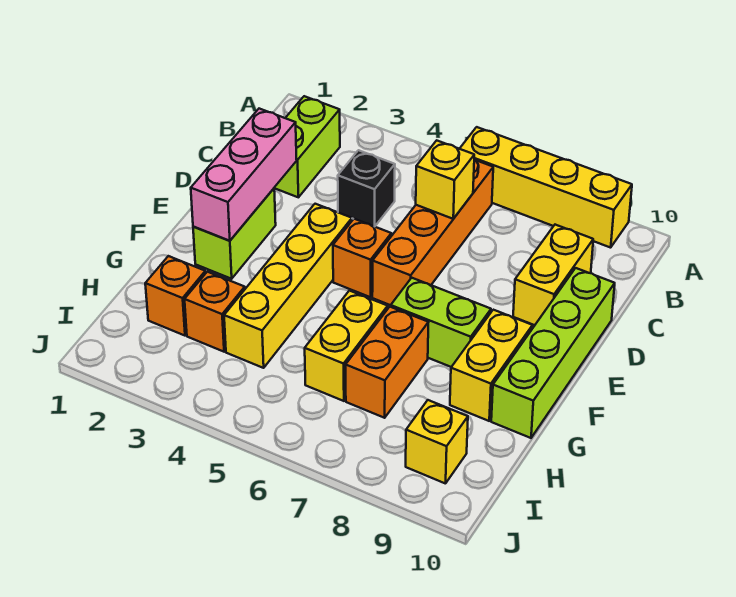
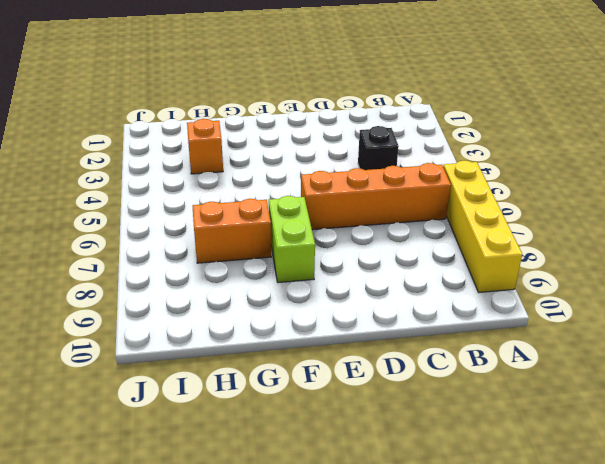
none -> lime brick B2:C2 level 1
none -> yellow brick C9:D9 level 1
none -> lime brick D10:G10 level 1

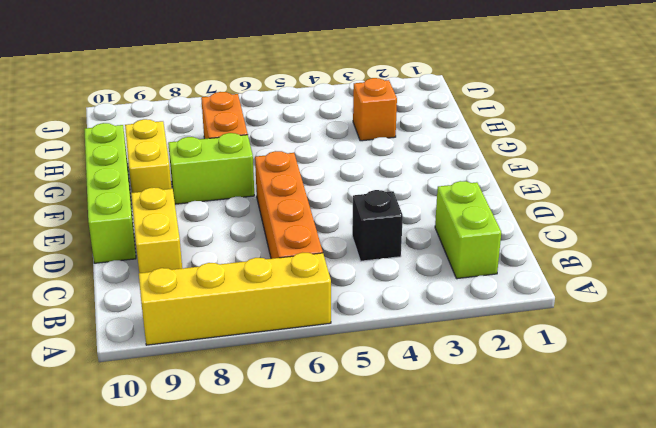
none -> lime brick E2:F2 level 1
none -> yellow brick E4:H4 level 1
none -> orange brick E5 level 1

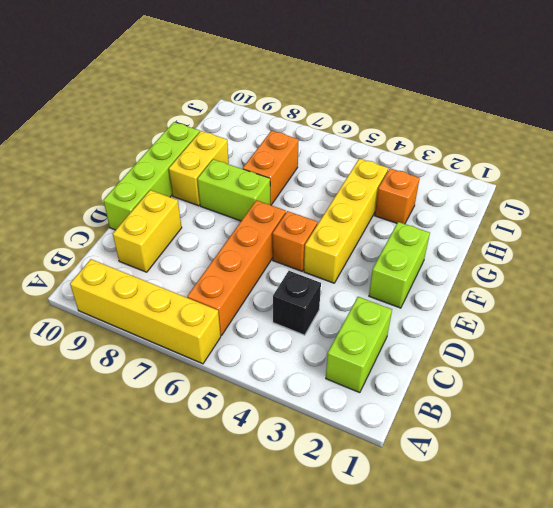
none -> yellow brick G6:H6 level 1
none -> orange brick H2 level 1
none -> yellow brick I9 level 1

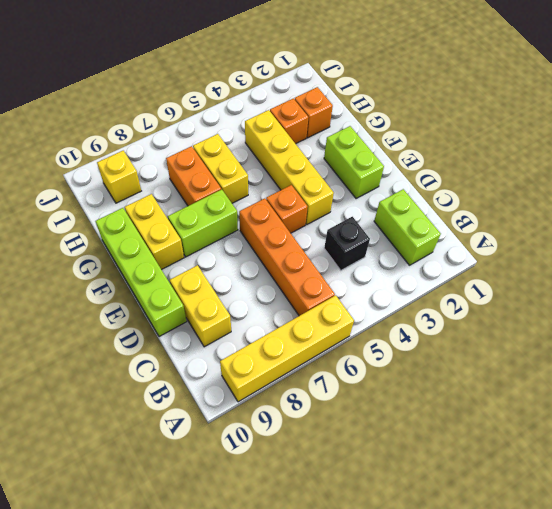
none -> yellow brick C6 level 2
none -> pink brick D2:F2 level 2

